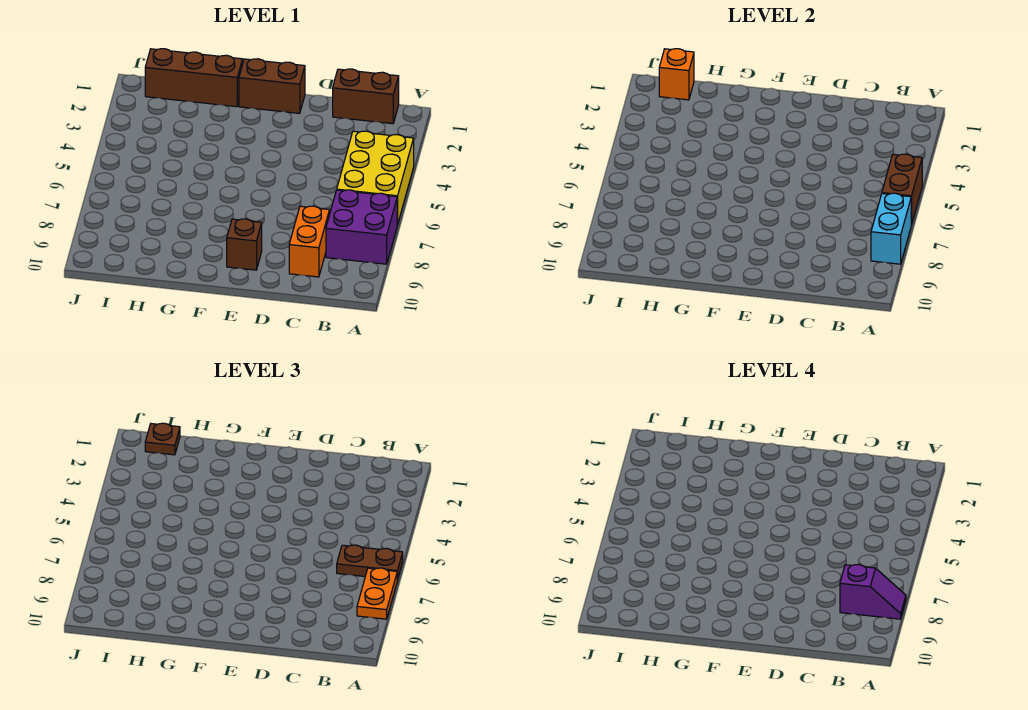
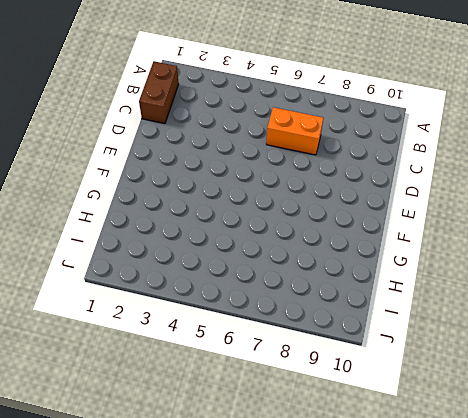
orange brick C6:C7 level 1 -> orange brick C8:C9 level 1
none -> yellow brick A4:B6 level 1
none -> purple brick A7:B8 level 1
none -> brown brick E1:F1 level 1

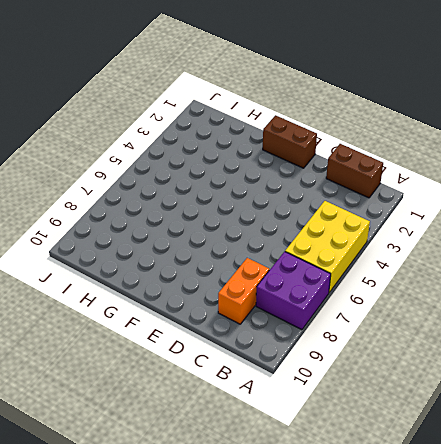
none -> brown brick E9 level 1
none -> brown brick G1:I1 level 1
none -> brown brick A5:A6 level 2

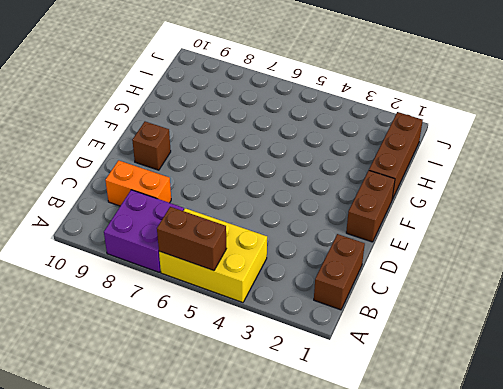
none -> cyan brick A7:A8 level 2
none -> orange brick I1 level 2
none -> brown plate A6:B6 level 3

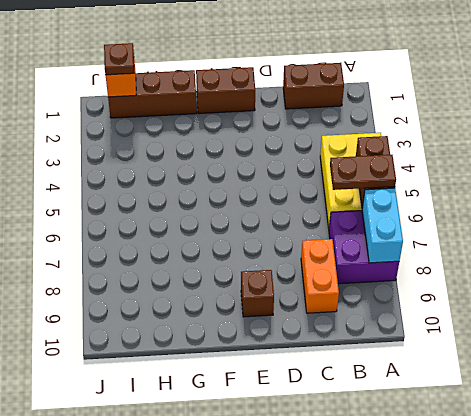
none -> orange plate A7:A8 level 3
none -> purple slope A8:B8 level 4 top B

